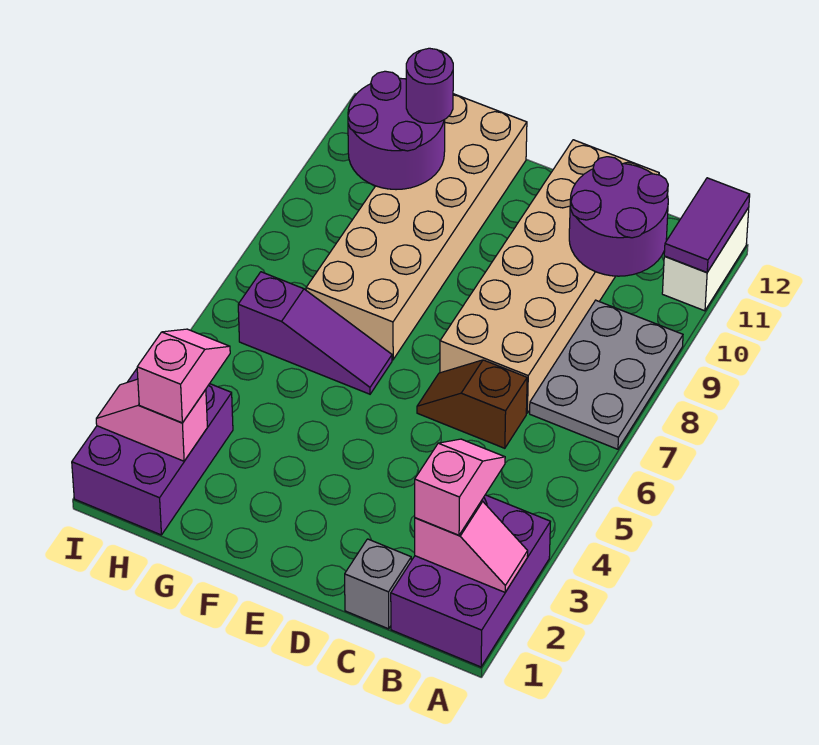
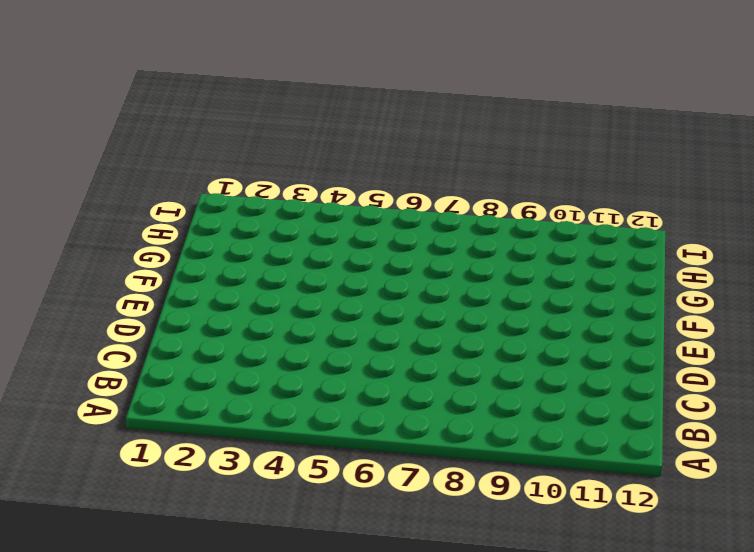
none -> purple brick A1:B3 level 1
none -> grey plate A7:B9 level 1
none -> white brick A11:A12 level 1

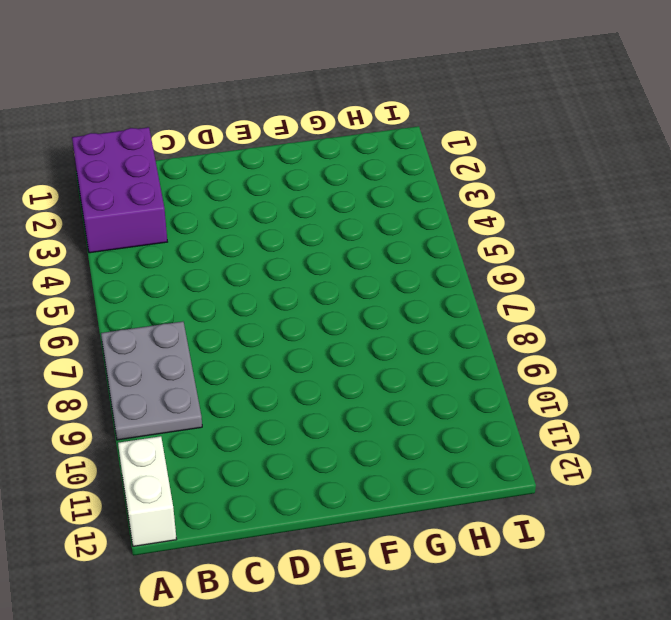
none -> grey brick C1 level 1
none -> brown slope C6:D6 level 1 top C
none -> tan brick C7:D12 level 1

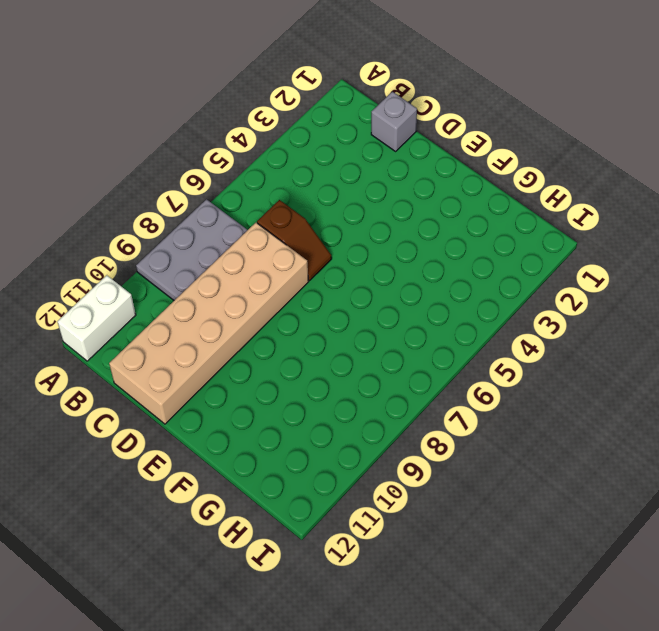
none -> purple brick A1:B3 level 1
none -> purple slope F6:H6 level 1 top H
none -> tan brick F7:G12 level 1

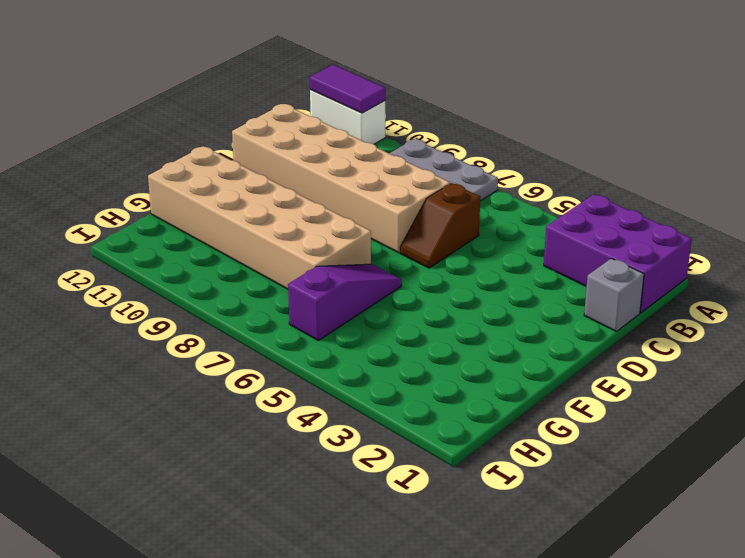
none -> purple brick H1:I3 level 1
none -> pink slope A2:B2 level 2 top B
none -> purple round brick B10:C11 level 2

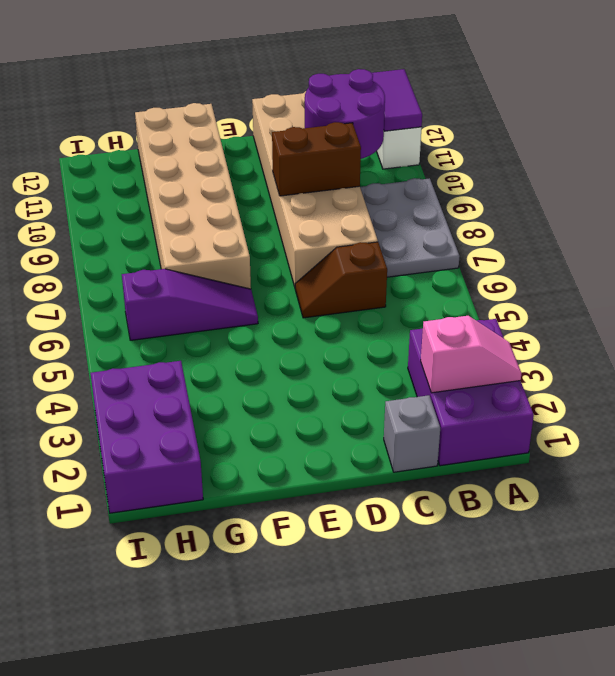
brown brick C9:D9 level 2 -> none
none -> purple round brick G10:H11 level 2
none -> pink slope H2:I2 level 2 top H
none -> pink slope B2:B3 level 3 top 2

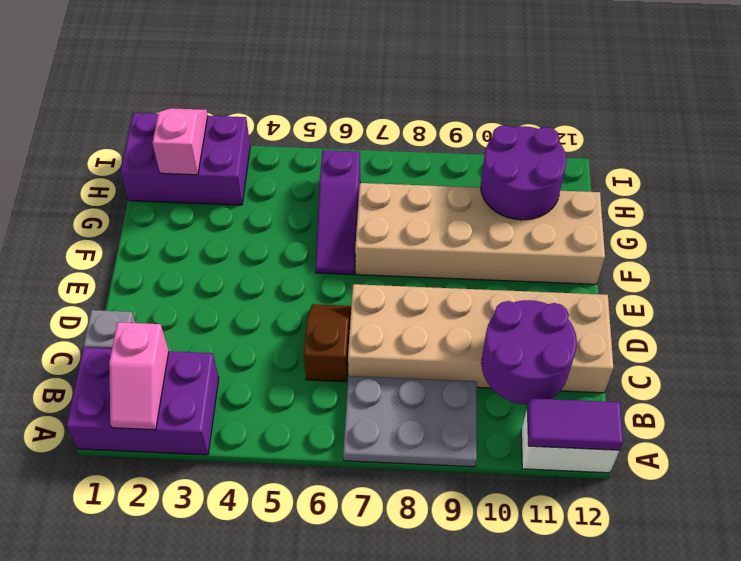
none -> pink slope B2:B3 level 3 top 2
none -> purple round brick G11 level 3
none -> pink slope H2:H3 level 3 top 2

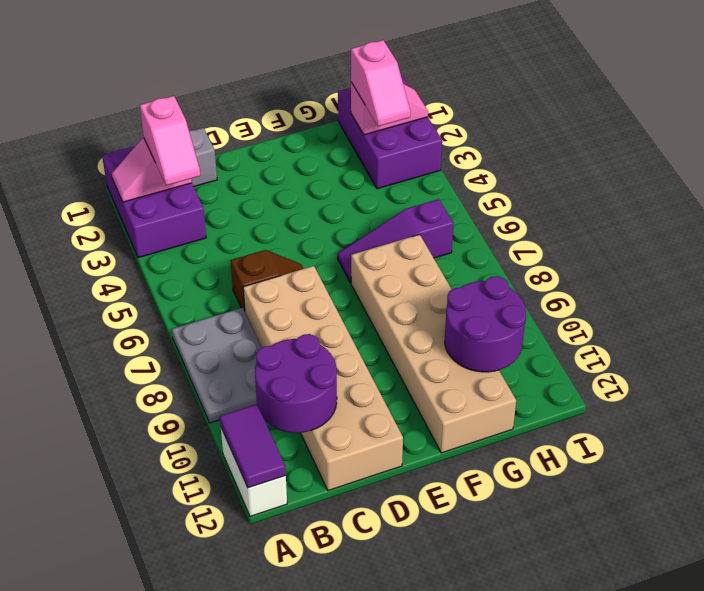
none -> purple round brick G11 level 3

